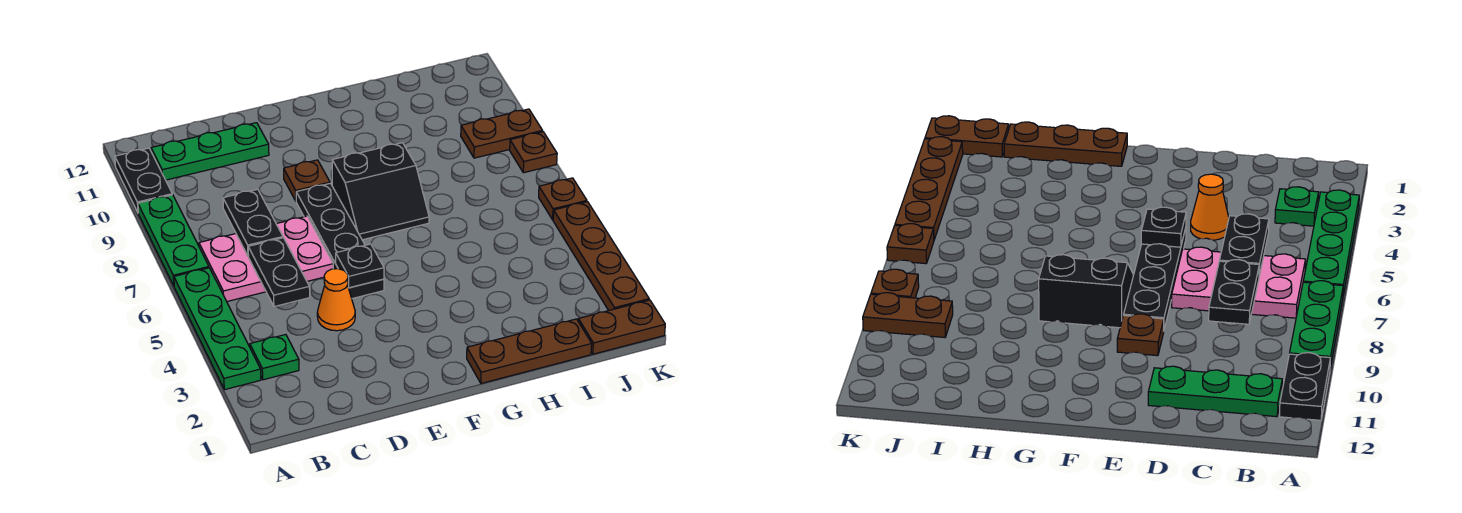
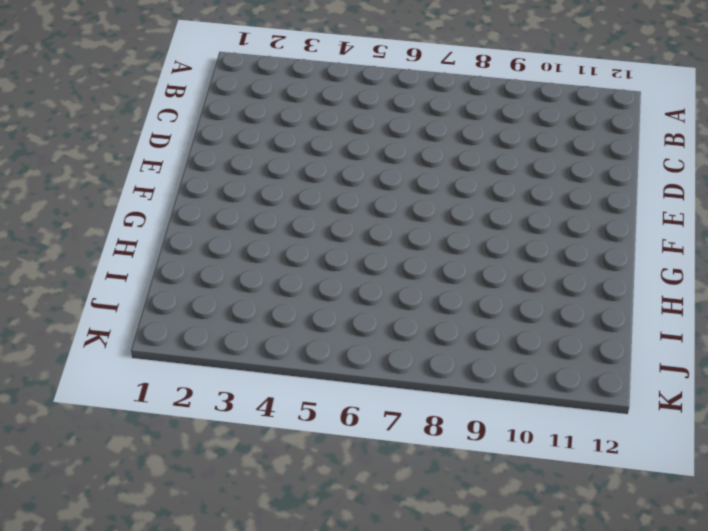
none -> green plate A3:A6 level 1
none -> green plate A7:A9 level 1
none -> black plate A10:A11 level 1

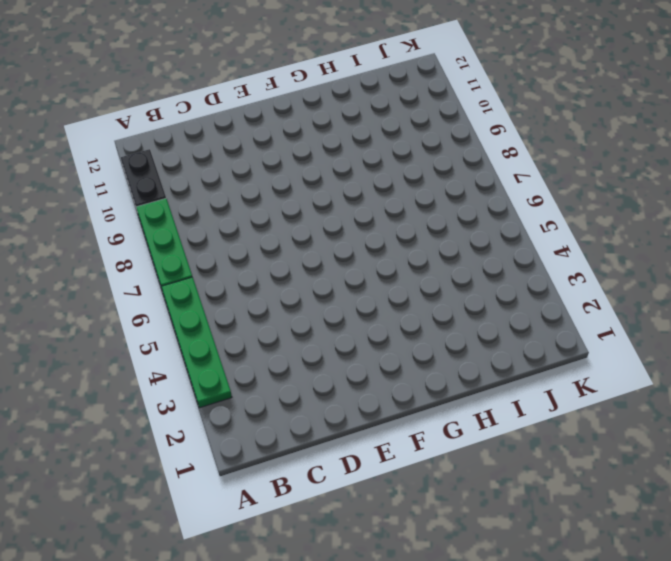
none -> green plate B3 level 1
none -> pink plate B6:D7 level 1
none -> green plate B11:D11 level 1

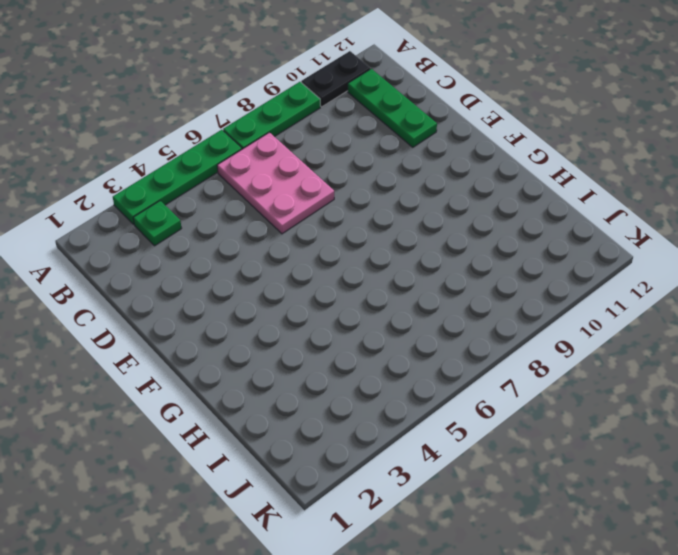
none -> orange cone D4 level 1
none -> black plate E5:E8 level 1
none -> brown plate E9 level 1

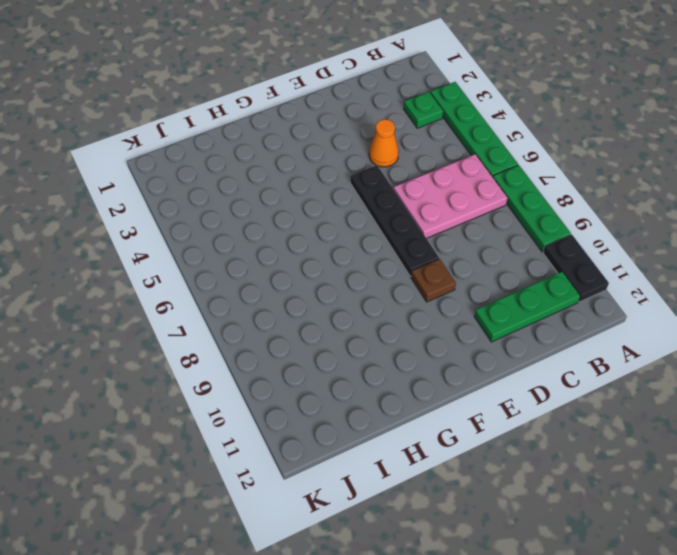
none -> black slope F7:G8 level 1 top 8
none -> brown plate G1:I1 level 1
none -> brown plate J1:K1 level 1

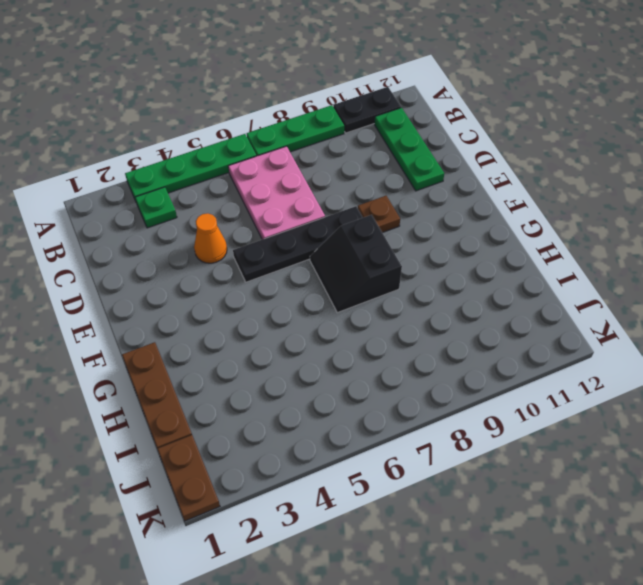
none -> brown plate J9:K9 level 1
none -> brown plate K2:K5 level 1
none -> brown plate K6 level 1

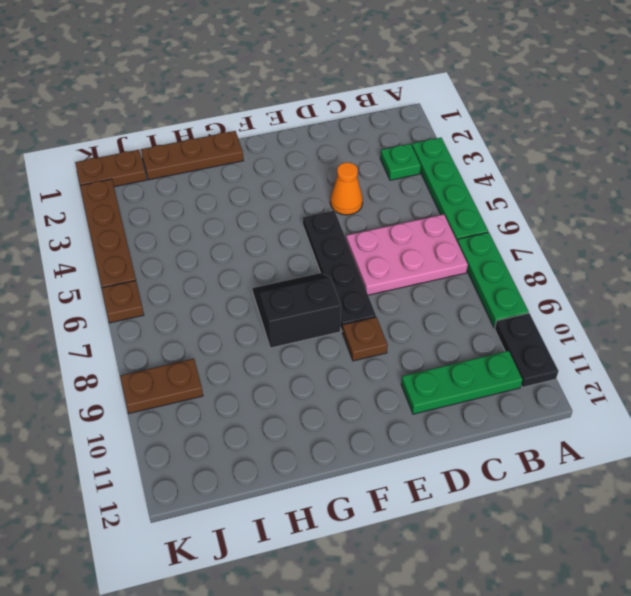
none -> brown plate K8 level 1
none -> black plate C5:C6 level 2
none -> black plate C7:C8 level 2

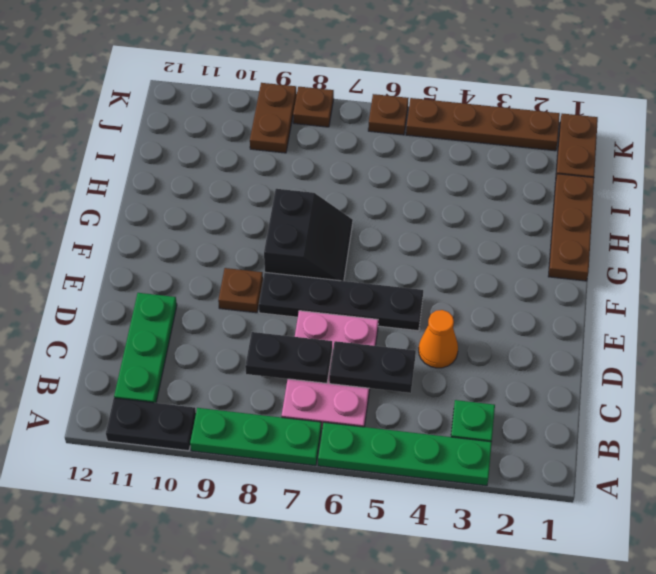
none -> black plate E5 level 2

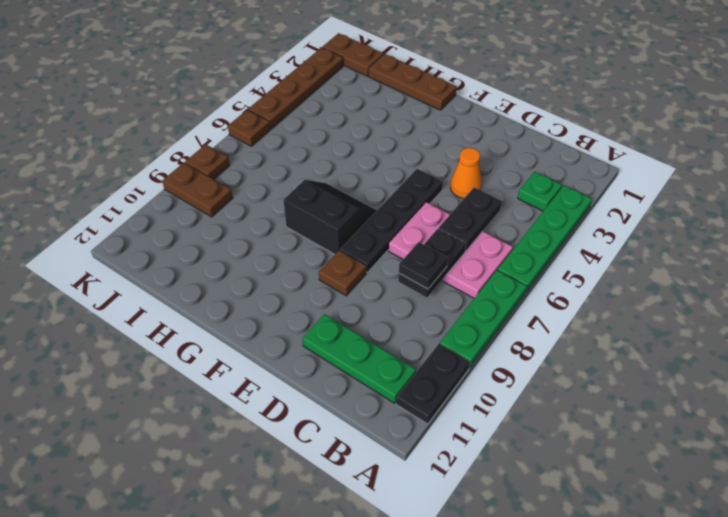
black plate C8 level 3 -> black plate E5 level 2

